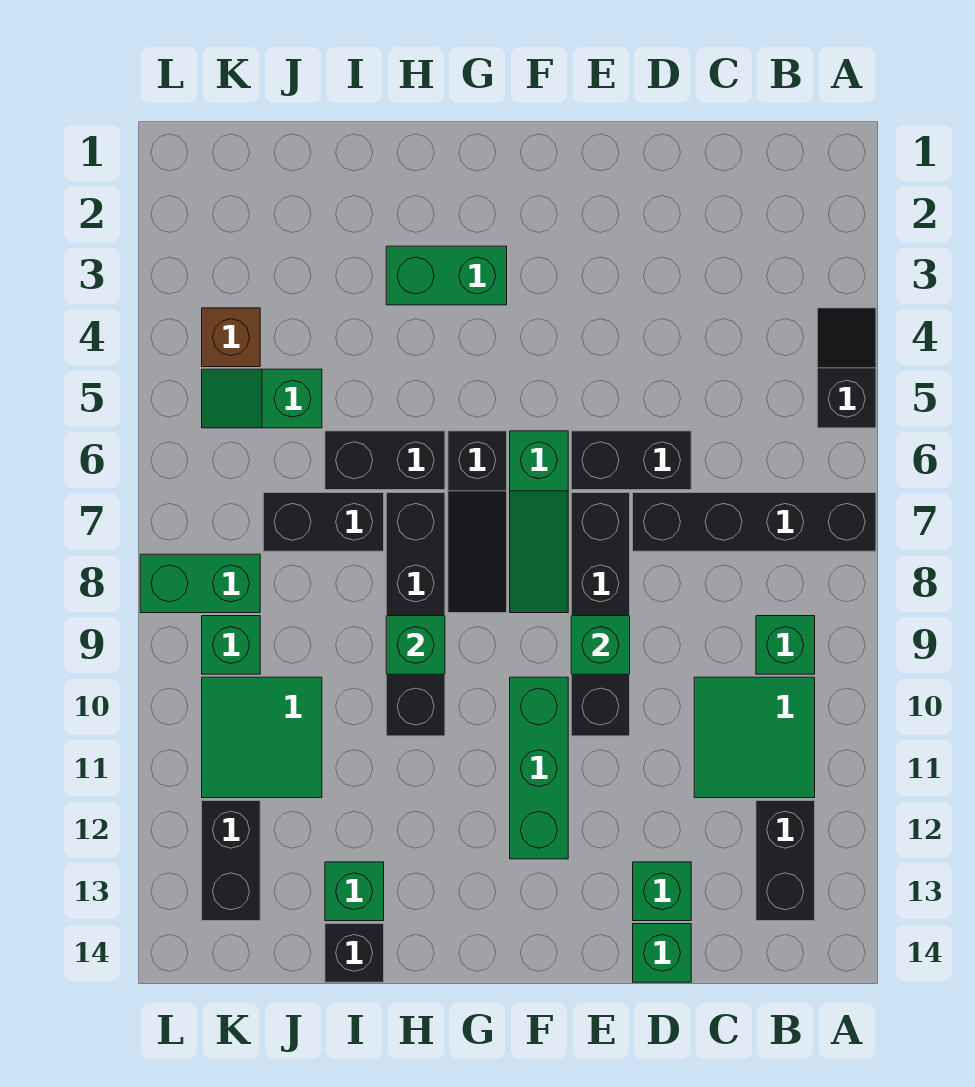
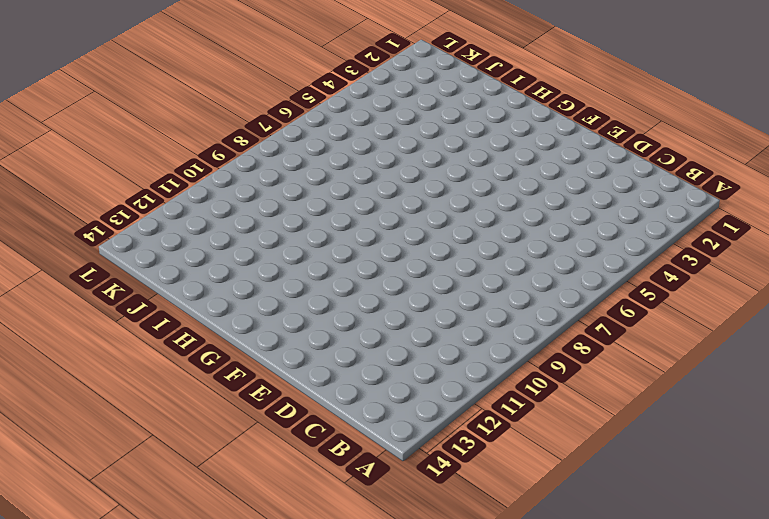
none -> black slope A4:A5 level 1 top 5
none -> black brick A7:D7 level 1
none -> green brick B9 level 1

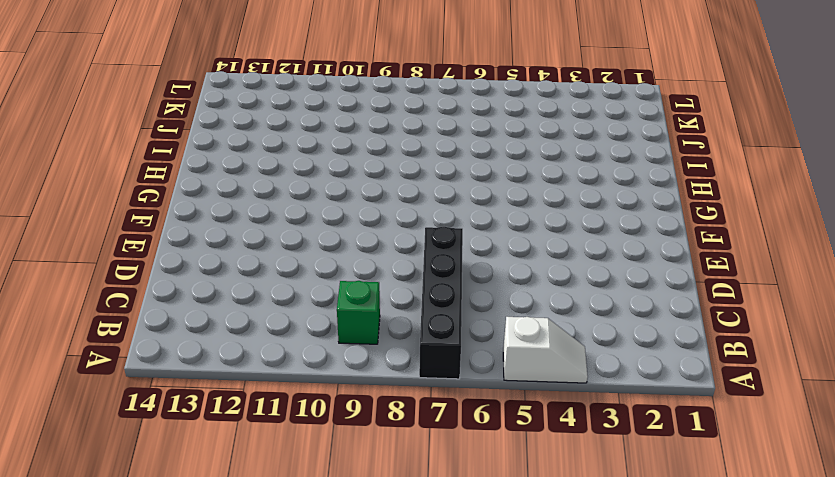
white slope A4:A5 level 1 top 5 -> black slope A4:A5 level 1 top 5
none -> green tile B10:C11 level 1
none -> black brick B12:B13 level 1
none -> black brick D6:E6 level 1

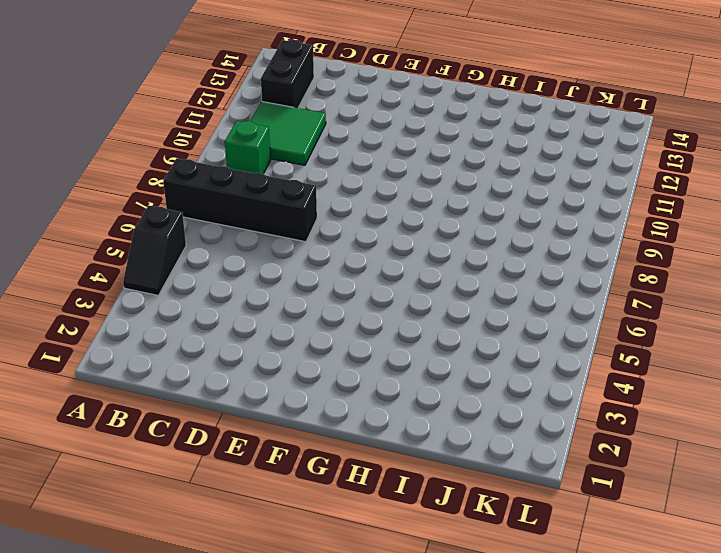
none -> black brick D6:E6 level 1
none -> green brick D13 level 1
none -> green brick D14 level 1

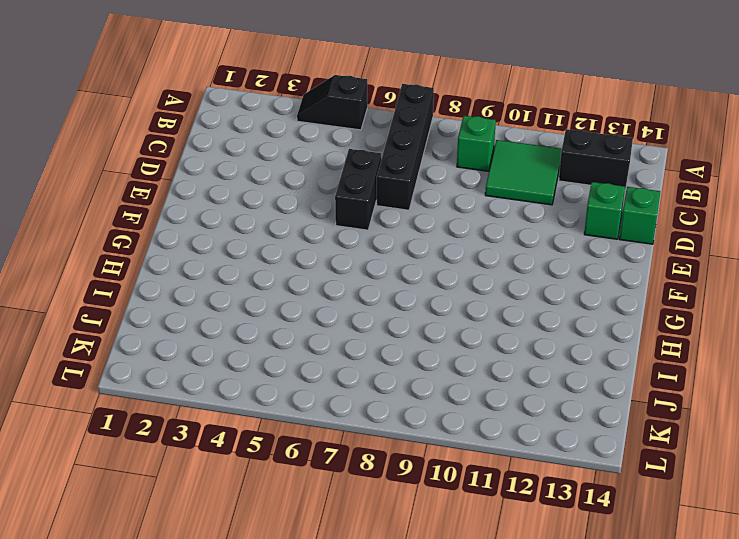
none -> black brick E7:E10 level 1
none -> green slope F6:F8 level 1 top 6
none -> green brick F10:F12 level 1

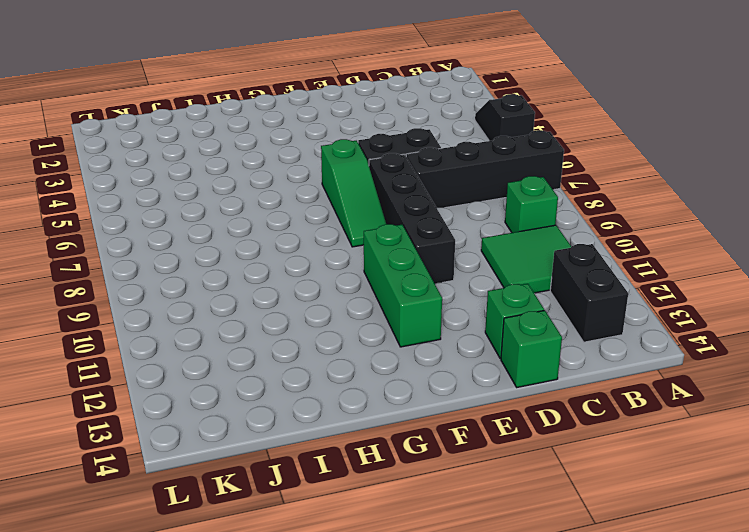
none -> green brick G3:H3 level 1
none -> black slope G6:G8 level 1 top 6
none -> black brick H6:I6 level 1

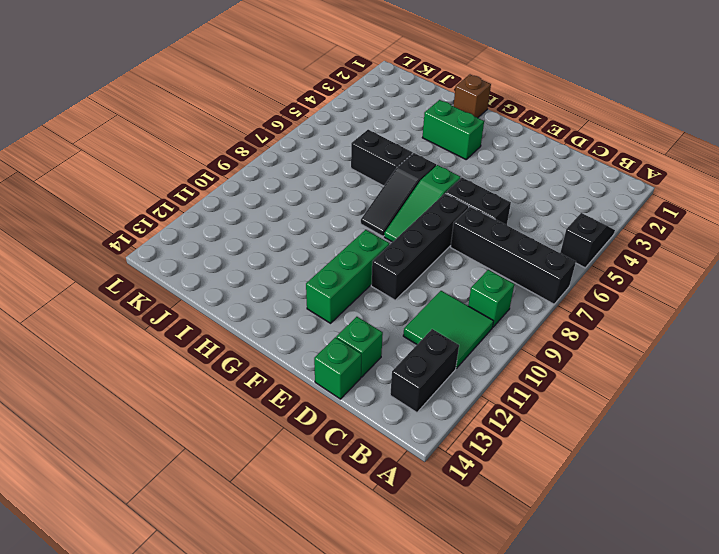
brown brick H1 level 1 -> brown brick K4 level 1
none -> black brick H7:H10 level 1
none -> black brick I7:J7 level 1
none -> green brick I13 level 1

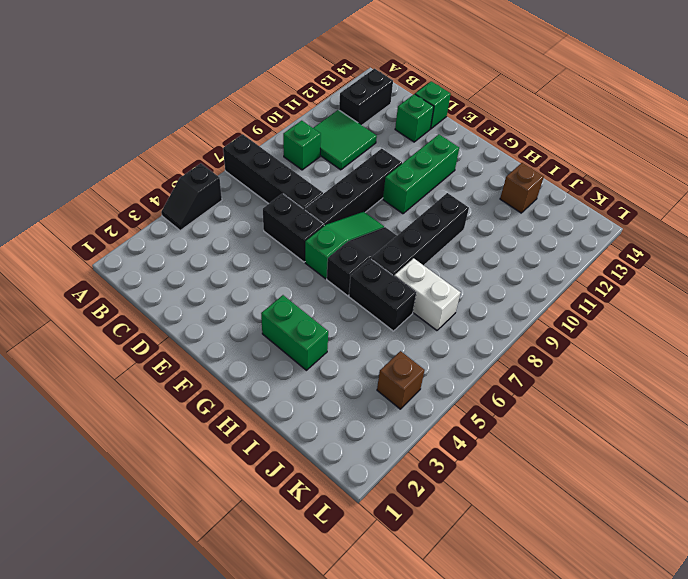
white brick I7:J7 level 1 -> black brick I7:J7 level 1
brown brick I13 level 1 -> green brick I13 level 1
none -> black brick I14 level 1
none -> green slope J5:K5 level 1 top J
none -> green tile J10:K11 level 1

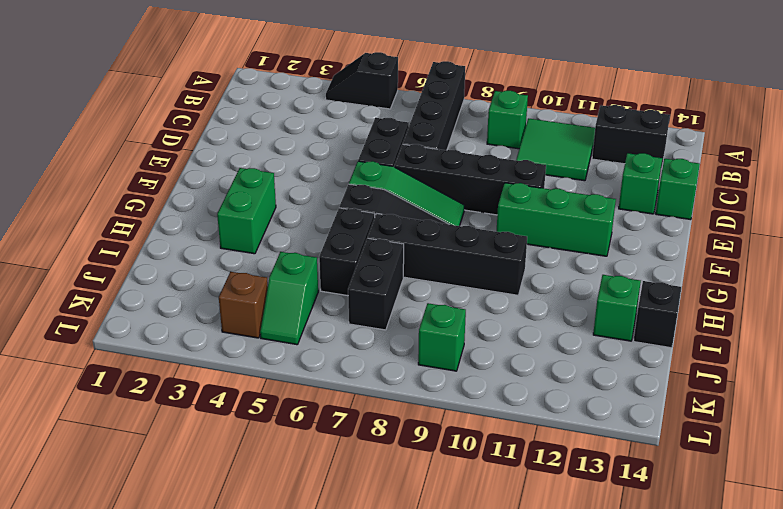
none -> green tile J10:K11 level 1
none -> green brick K8:L8 level 1
none -> black brick K12:K13 level 1

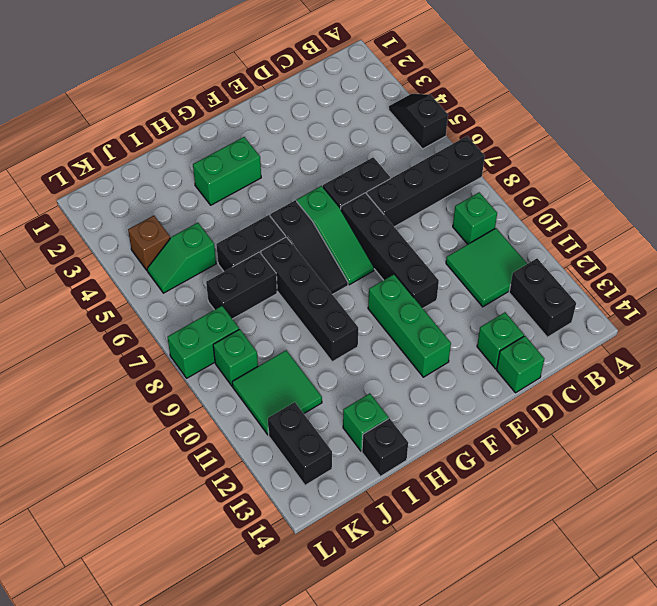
none -> green brick E9 level 2
none -> green brick H9 level 2

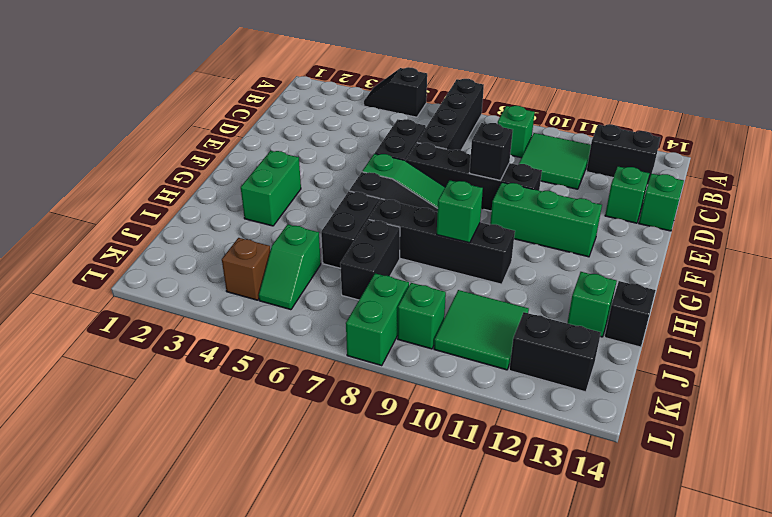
black brick E9 level 2 -> green brick E9 level 2

